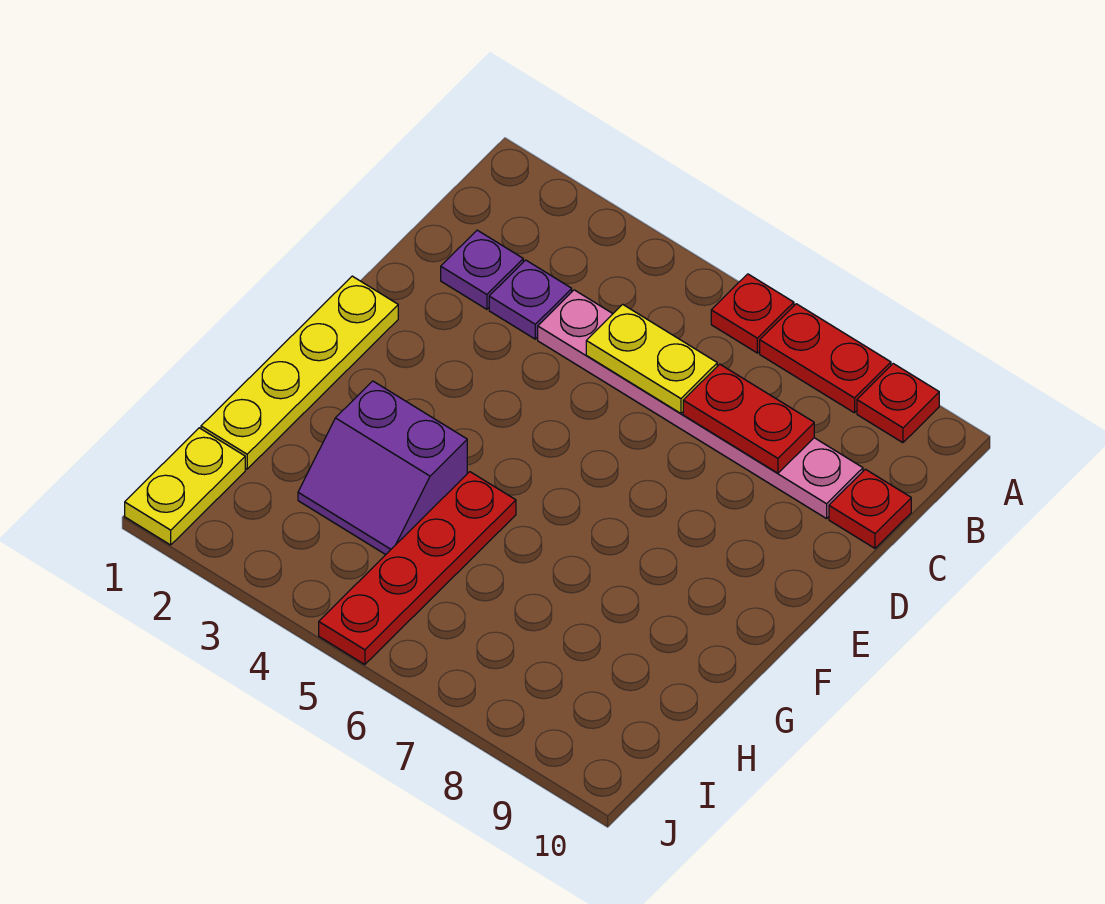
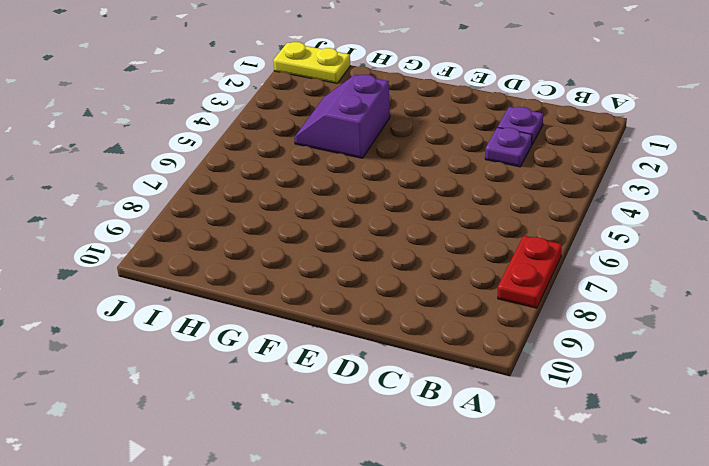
none -> red plate A6 level 1
none -> red plate A9 level 1
none -> pink plate C4:C9 level 1

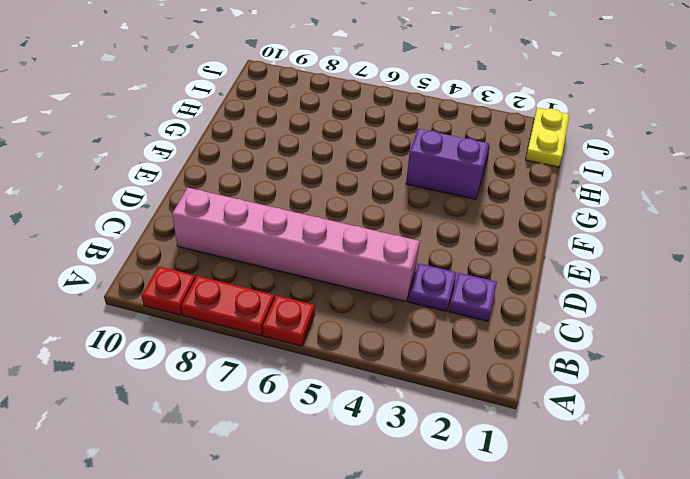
pink brick C4:C9 level 1 -> pink plate C4:C9 level 1
none -> red plate C10 level 1
none -> yellow plate E1:H1 level 1
none -> red plate G5:J5 level 1

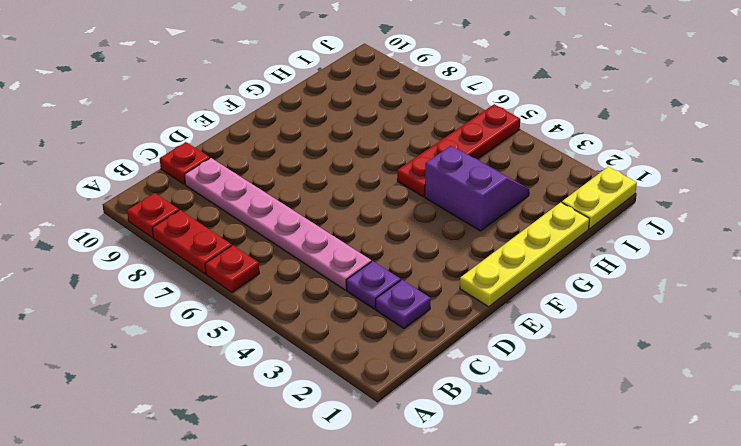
none -> yellow plate C5:C6 level 2
none -> red plate C7:C8 level 2

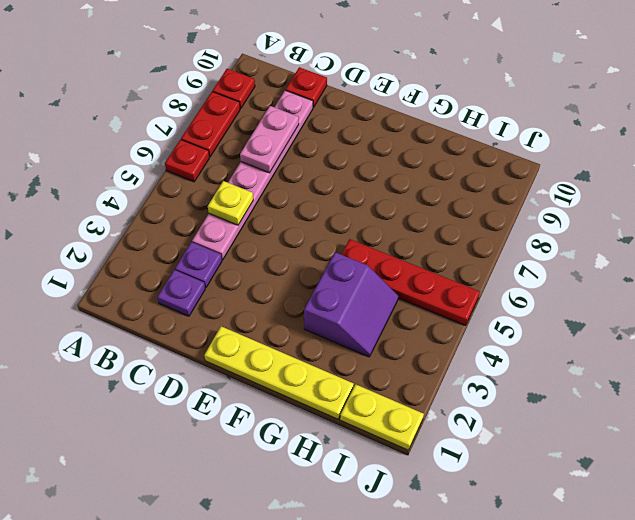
yellow plate C5 level 2 -> yellow plate C5:C6 level 2
pink plate C7:C8 level 2 -> red plate C7:C8 level 2

